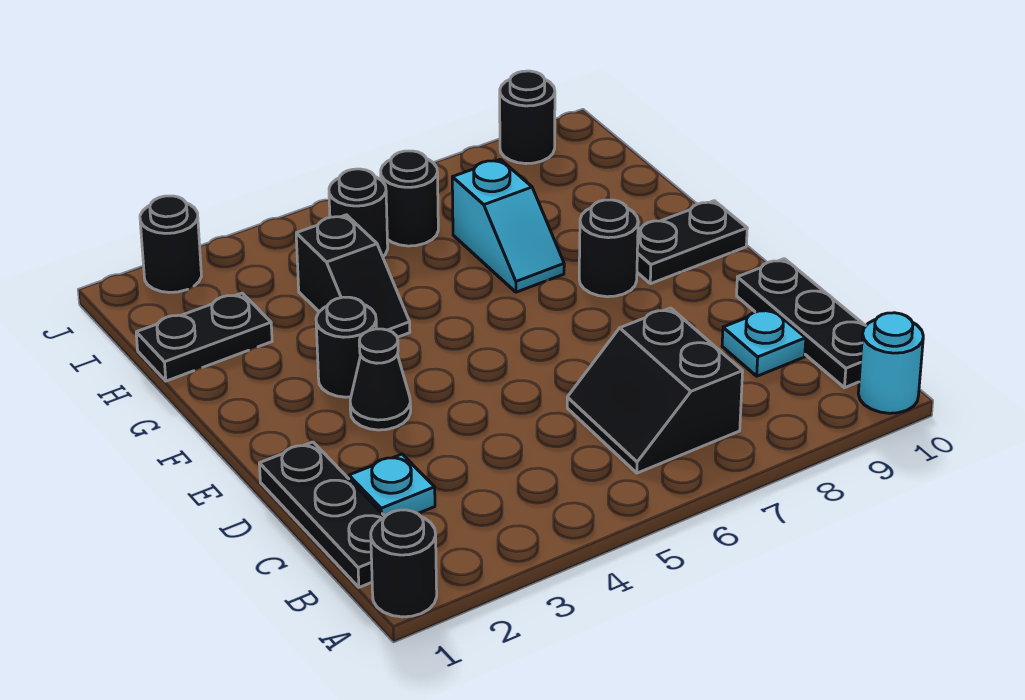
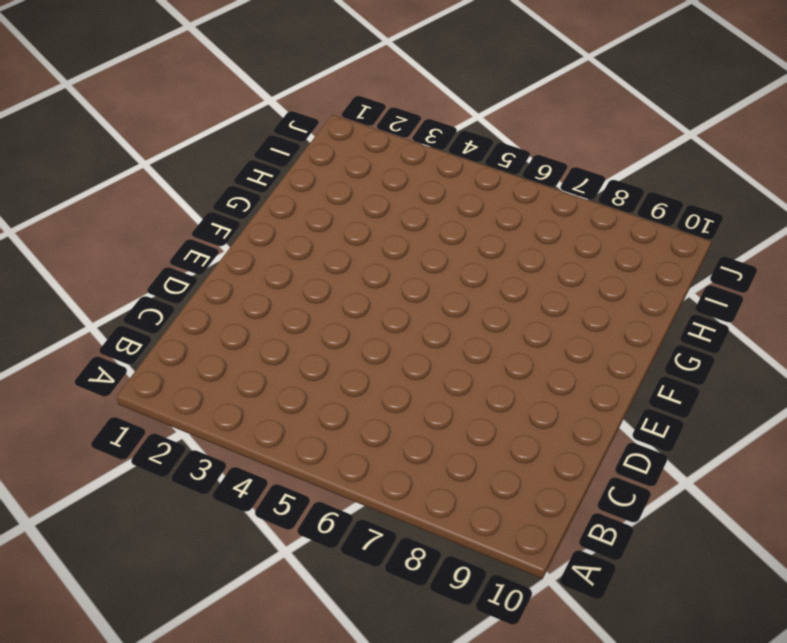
none -> black round brick A1 level 1
none -> cyan round brick A10 level 1
none -> black plate B1:D1 level 1

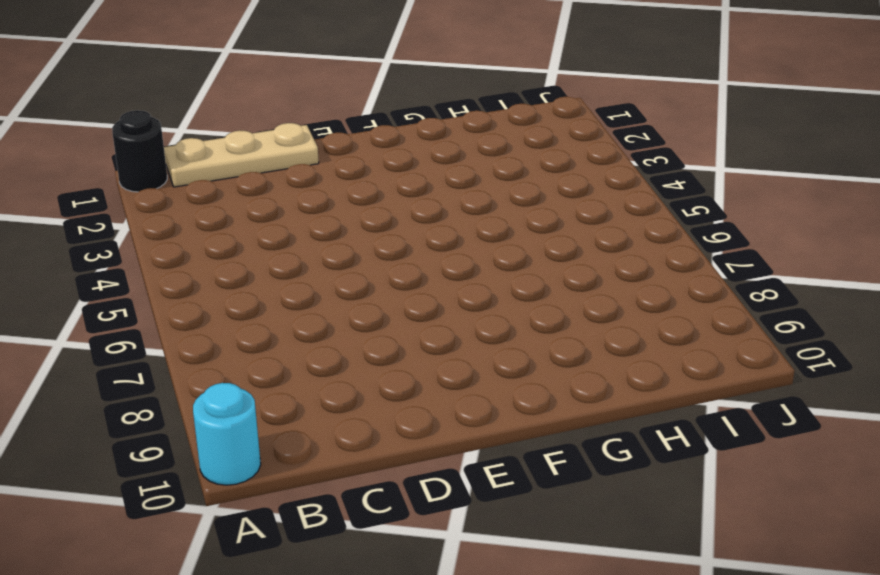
tan plate B1:D1 level 1 -> black plate B1:D1 level 1
none -> black slope B6:C7 level 1 top 7
none -> black plate B10:D10 level 1
none -> cyan plate C2 level 1

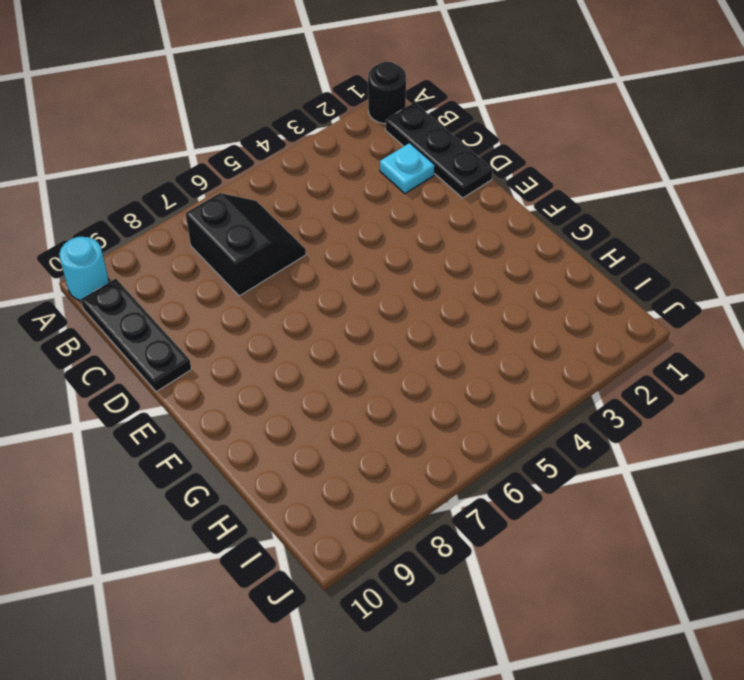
none -> cyan plate C9 level 1
none -> black cone E3 level 1
none -> black round brick F3 level 1

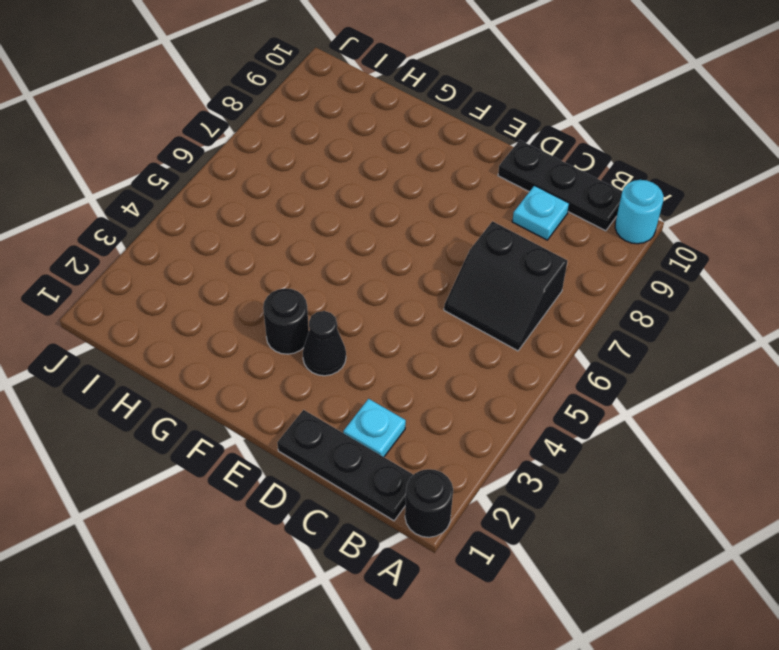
none -> black round brick F8 level 1
none -> black plate F9:F10 level 1
none -> black slope G4:H4 level 1 top H

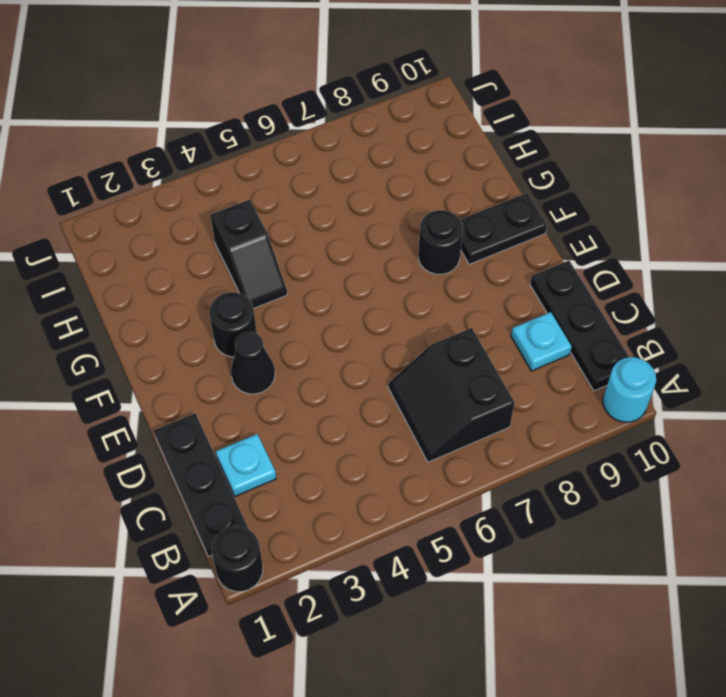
none -> cyan slope G7:H7 level 1 top H
none -> black plate H1:H2 level 1
none -> black round brick I5 level 1

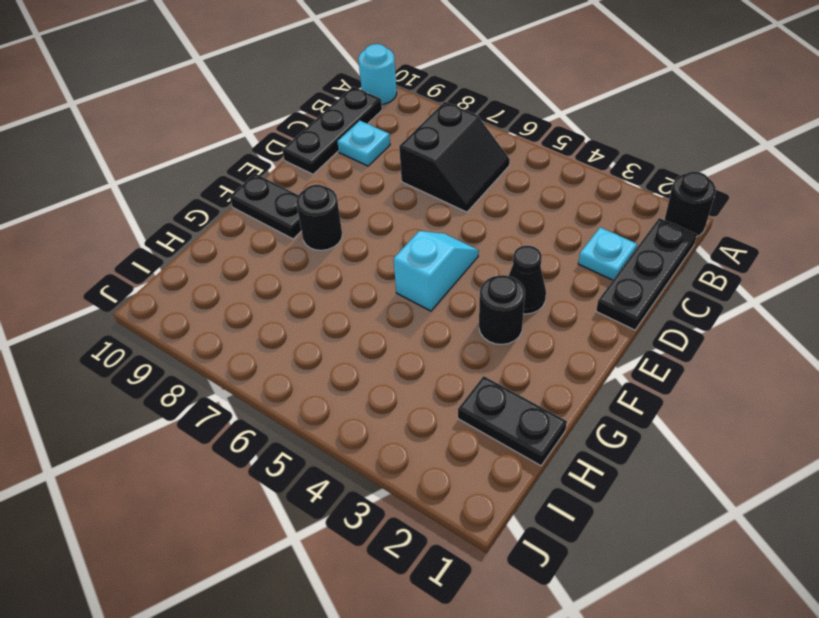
cyan slope E5:F5 level 1 top F -> cyan slope G7:H7 level 1 top H
none -> black slope G4:H4 level 1 top H
none -> black round brick I5 level 1
none -> black round brick I6 level 1

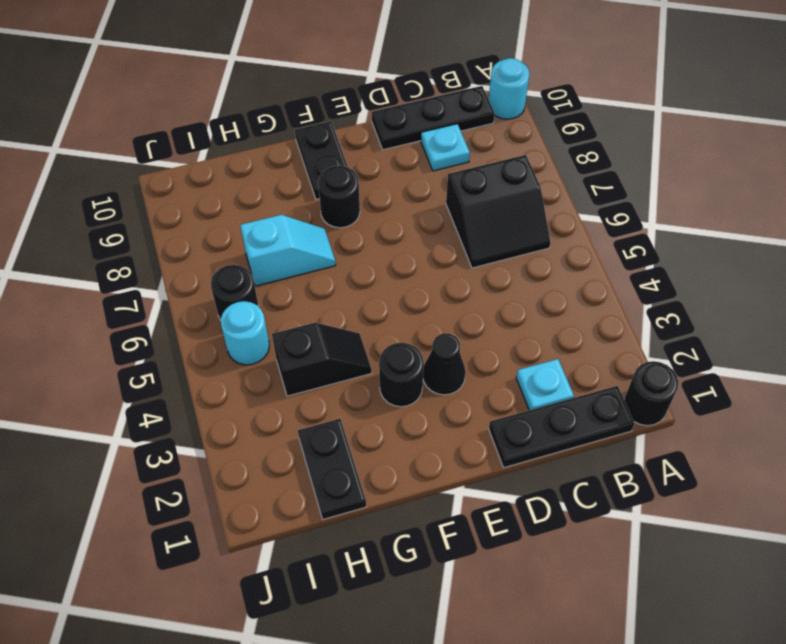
cyan round brick I5 level 1 -> black round brick I5 level 1
none -> black round brick J2 level 1
none -> black round brick J9 level 1

